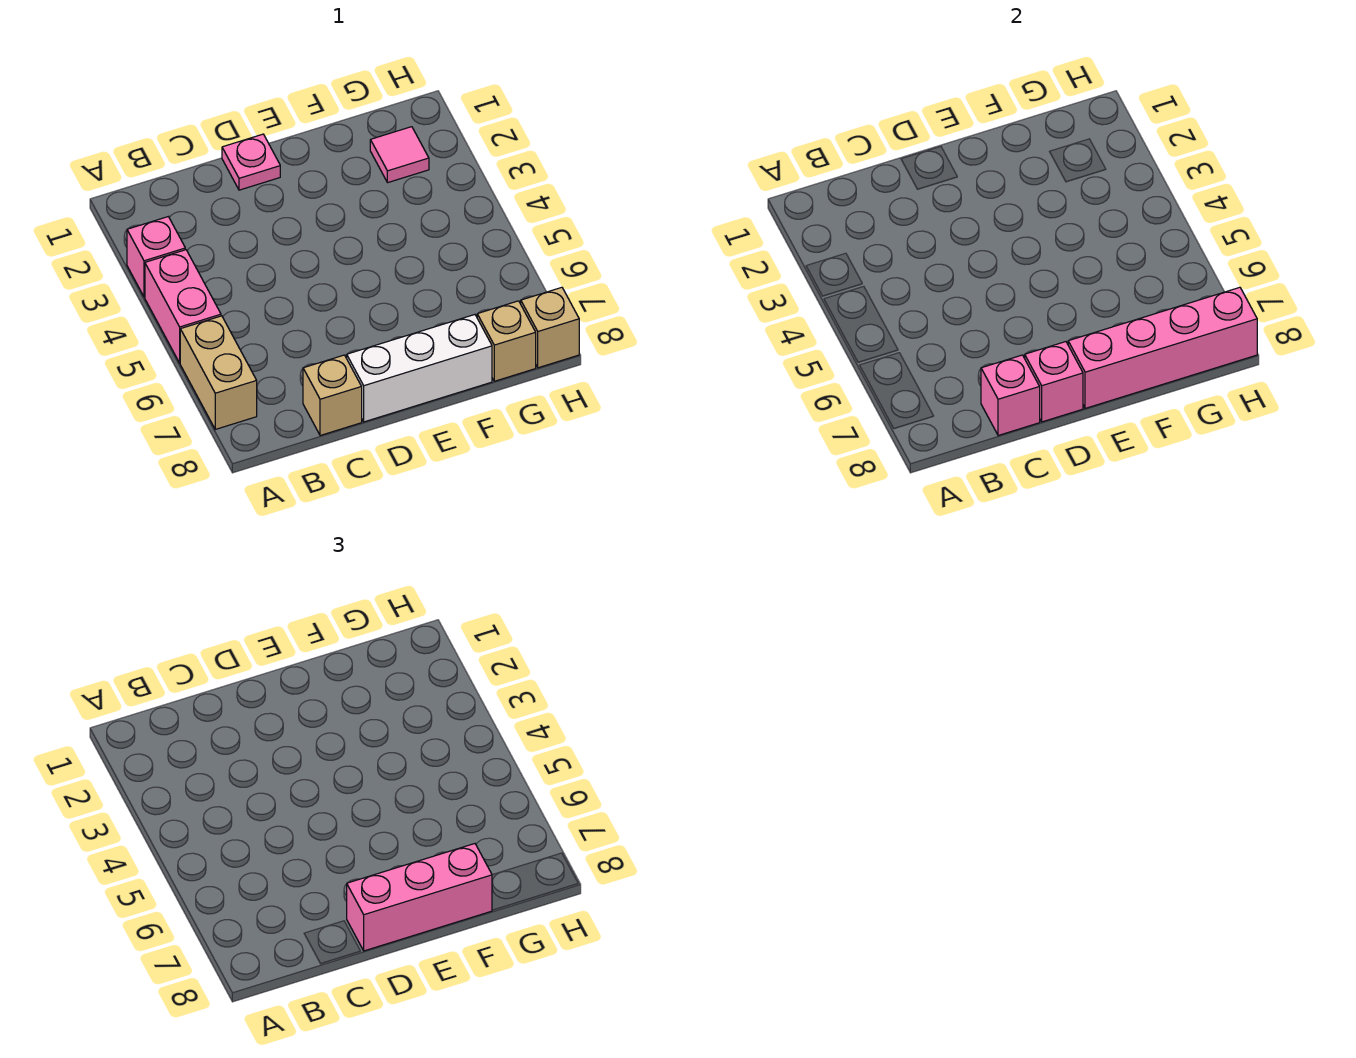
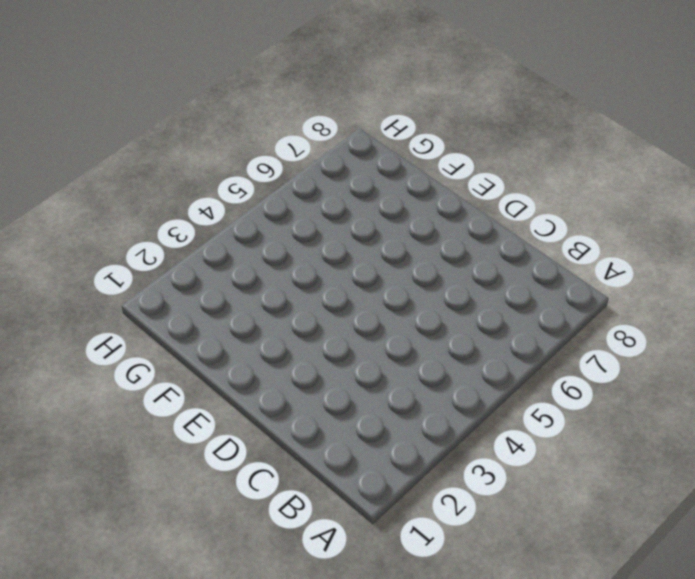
none -> pink brick A3 level 1
none -> pink brick A4:A5 level 1
none -> tan brick A6:A7 level 1

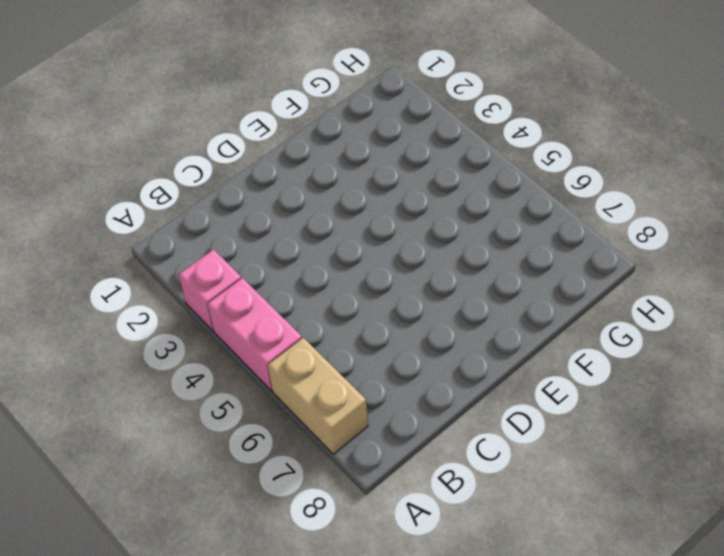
none -> tan brick C8 level 1
none -> pink plate D1 level 1
none -> white brick D8:F8 level 1

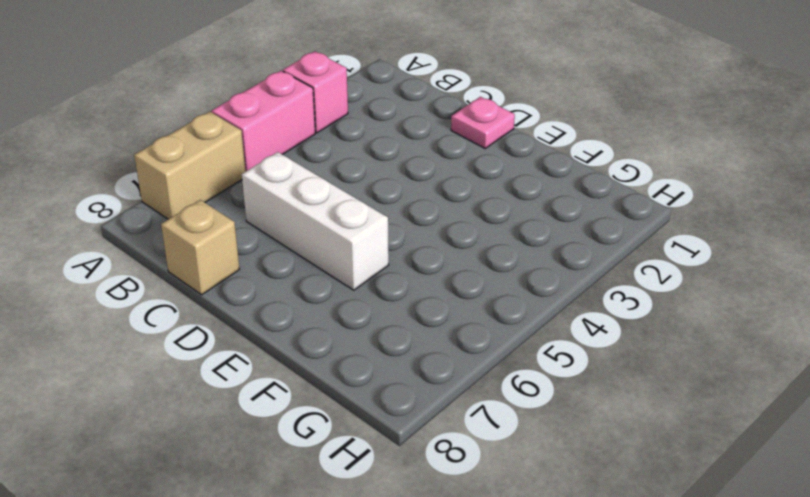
white brick C6:E6 level 1 -> white brick D8:F8 level 1
none -> pink tile G2 level 1
none -> tan brick G8 level 1
none -> tan brick H8 level 1

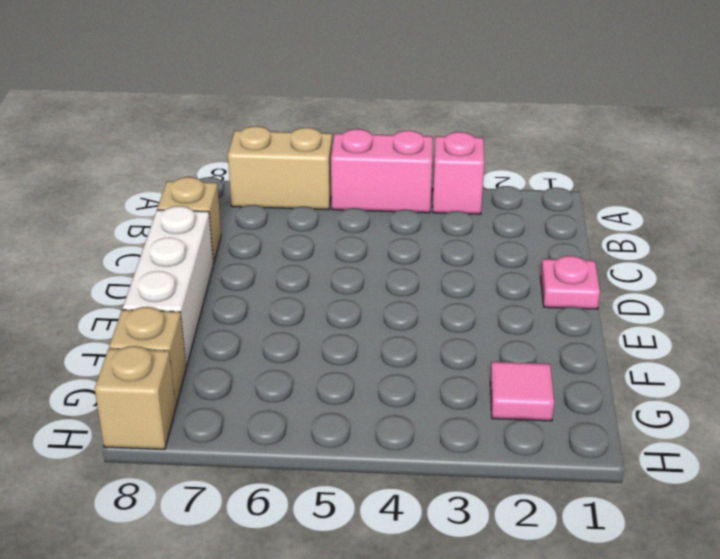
none -> pink brick C8 level 2
none -> pink brick D8 level 2
none -> pink brick E8:H8 level 2

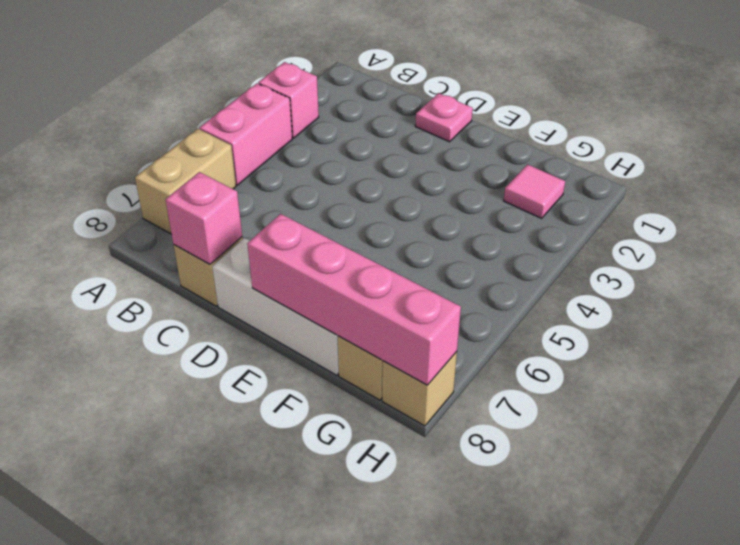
none -> pink brick D8 level 2
none -> pink brick D8:F8 level 3

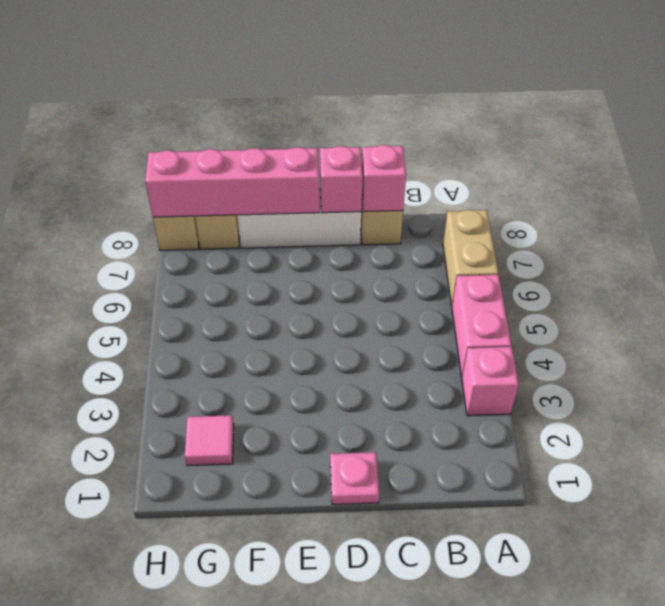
none -> pink brick D8:F8 level 3

